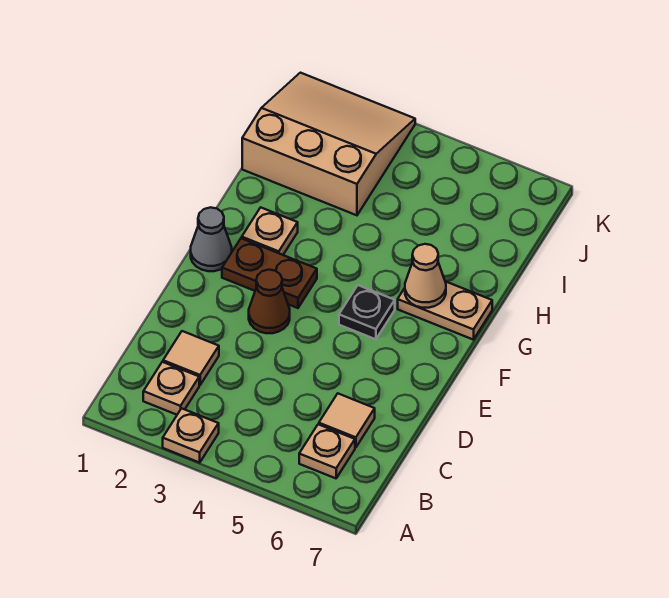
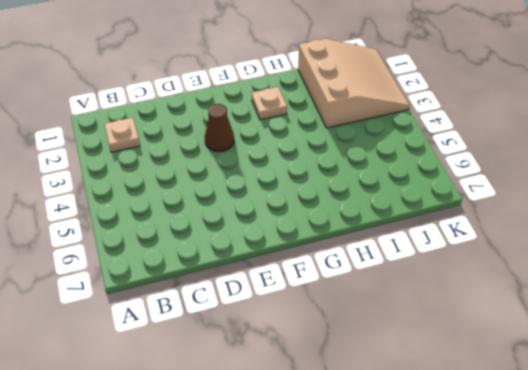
none -> tan plate A3 level 1
none -> tan plate B6 level 1
none -> tan tile C2 level 1

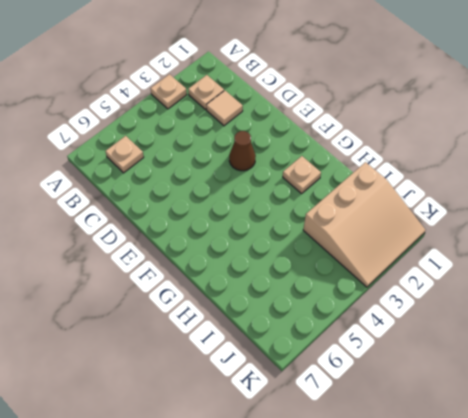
none -> tan tile C6 level 1
none -> grey cone F1 level 1
none -> brown plate F2:F3 level 1

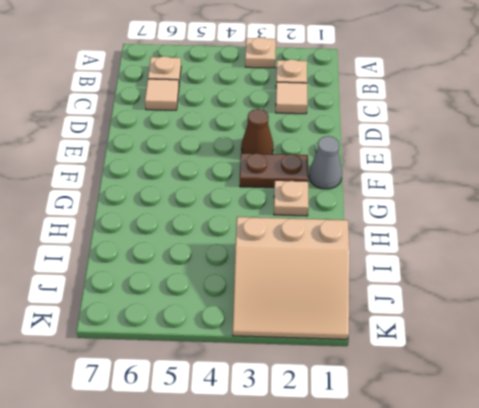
none -> black plate F5 level 1
none -> tan plate G6:G7 level 1
none -> tan cone G6 level 2

